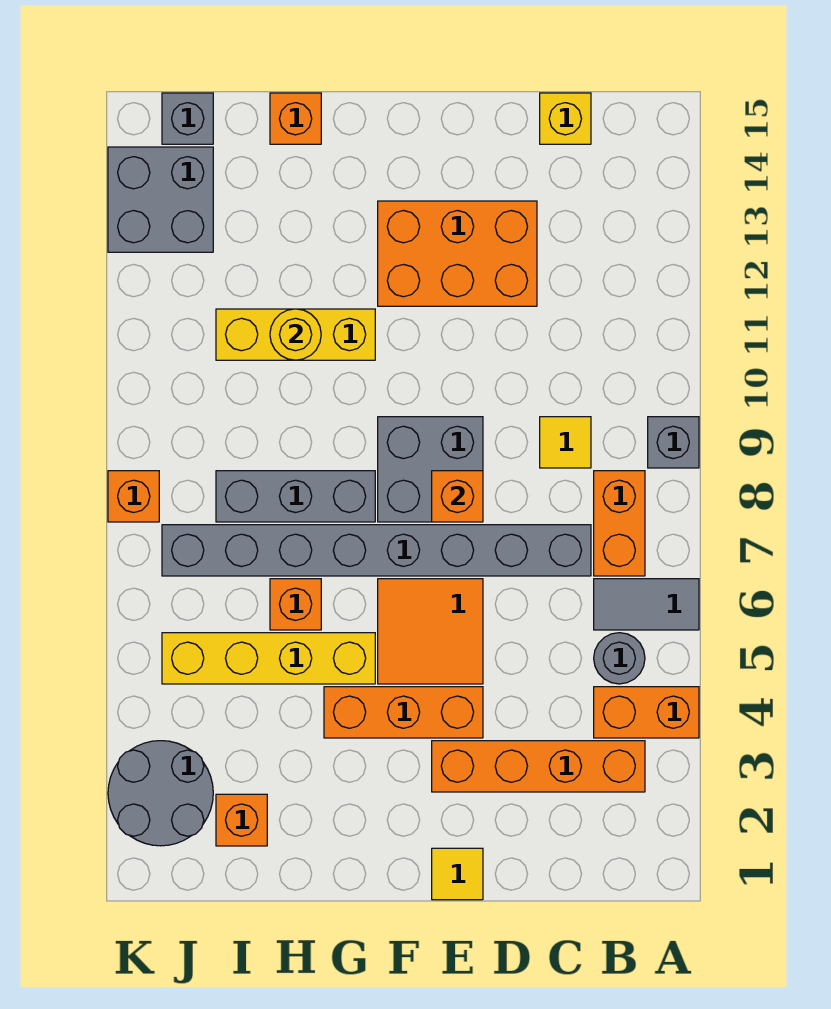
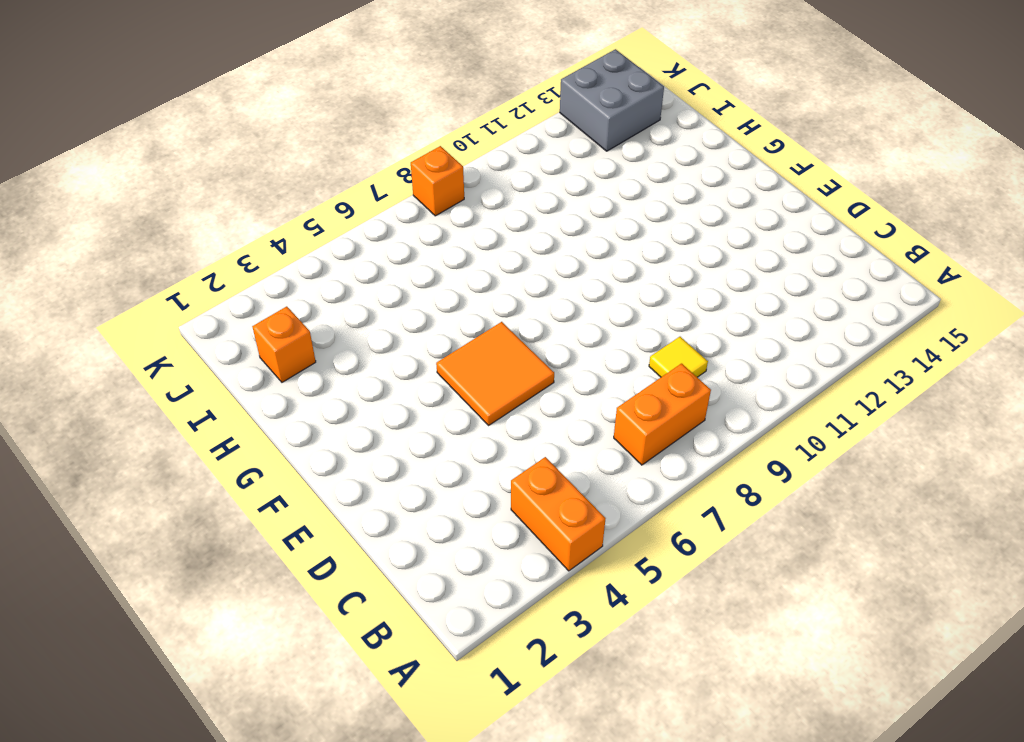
none -> grey tile A6:B6 level 1
none -> grey brick A9 level 1
none -> orange brick B3:E3 level 1

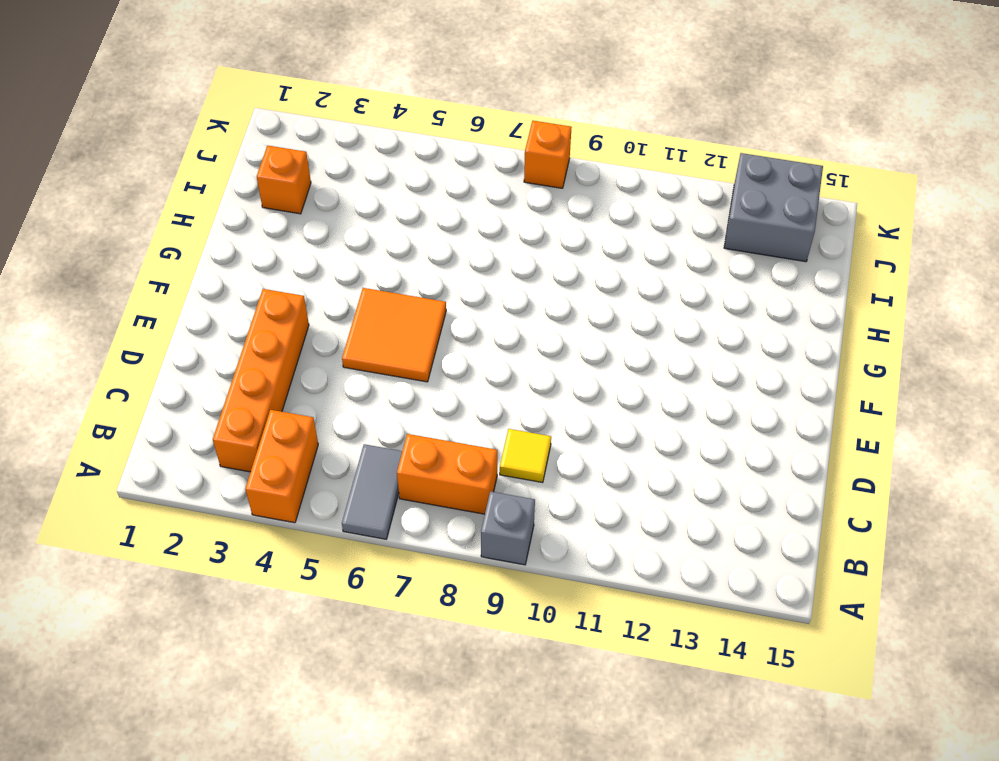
none -> grey round brick B5 level 1
none -> grey brick C7:J7 level 1
none -> yellow brick C15 level 1

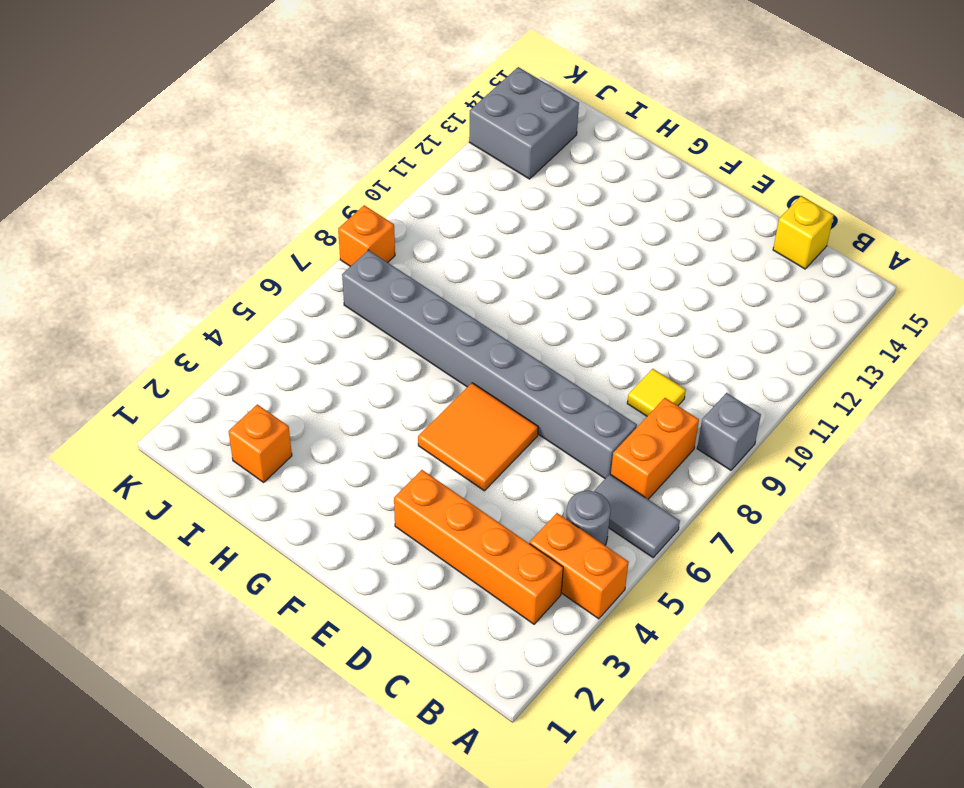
none -> orange brick D12:F13 level 1
none -> yellow tile E1 level 1
none -> orange brick E4:G4 level 1

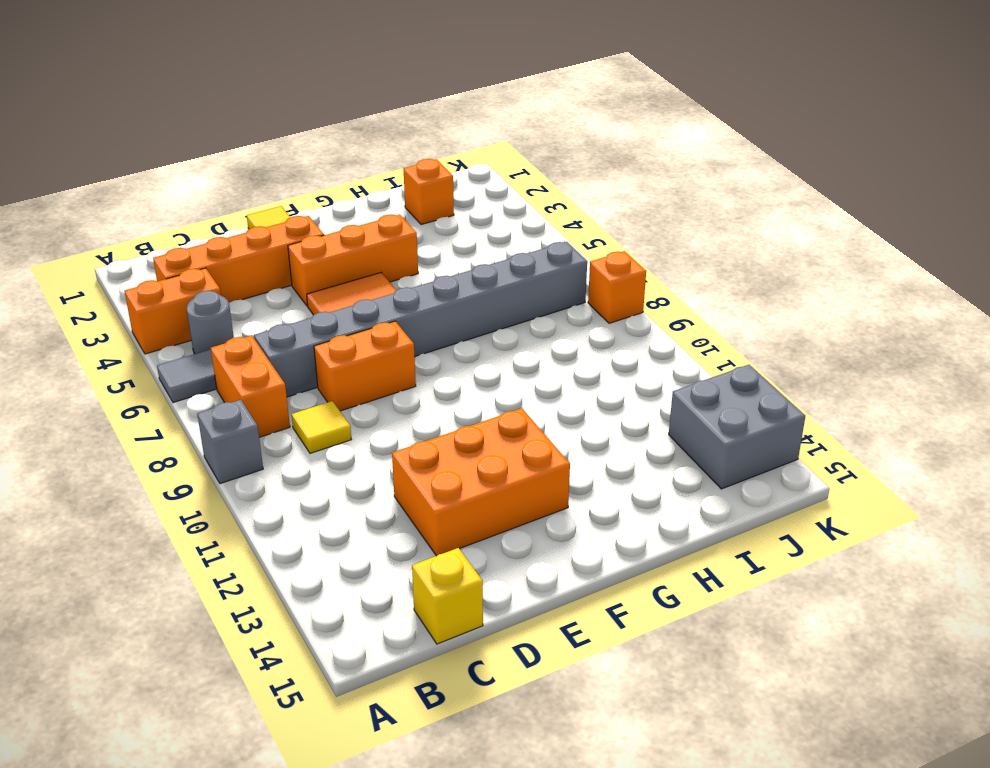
orange brick D8:E8 level 1 -> grey brick E8:F9 level 1
none -> yellow brick G5:J5 level 1
none -> grey brick G8:I8 level 1
none -> yellow brick G11:I11 level 1

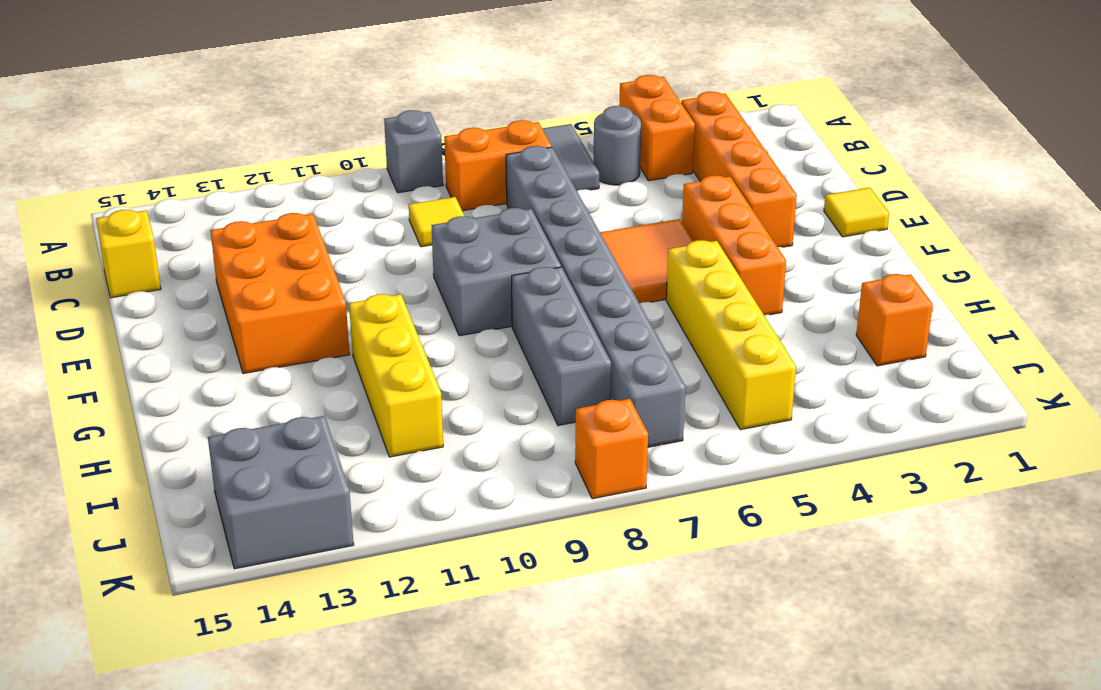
none -> orange brick H6 level 1
none -> orange brick H15 level 1
none -> grey round brick J2:K3 level 1

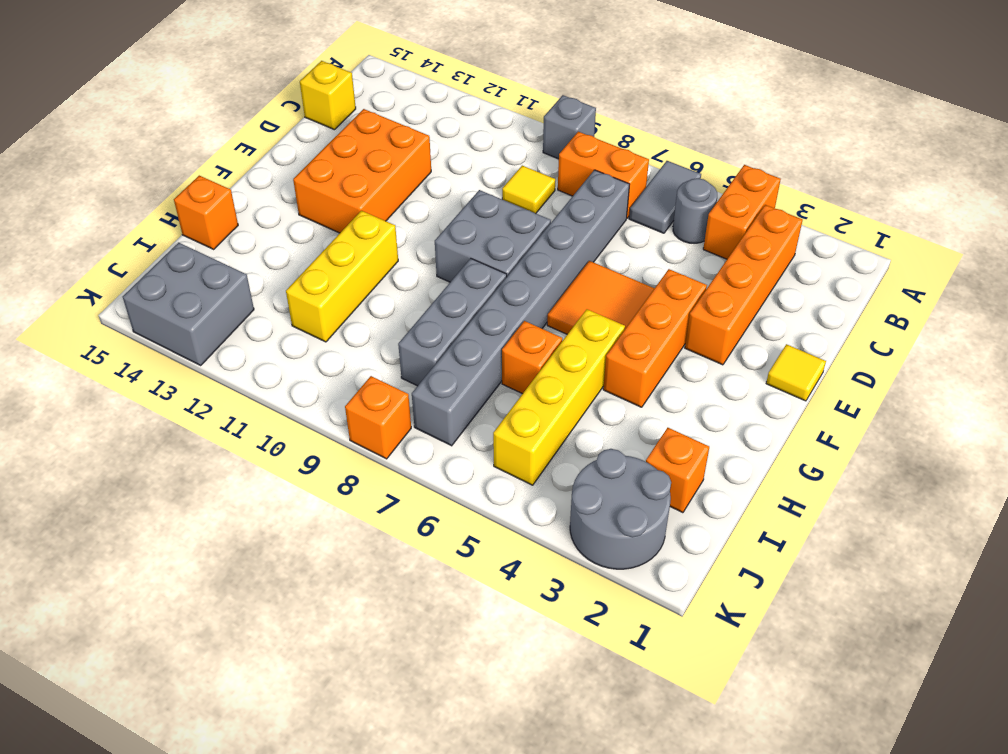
none -> grey brick J15 level 1
none -> orange brick E8 level 2
none -> yellow round brick H11 level 2

